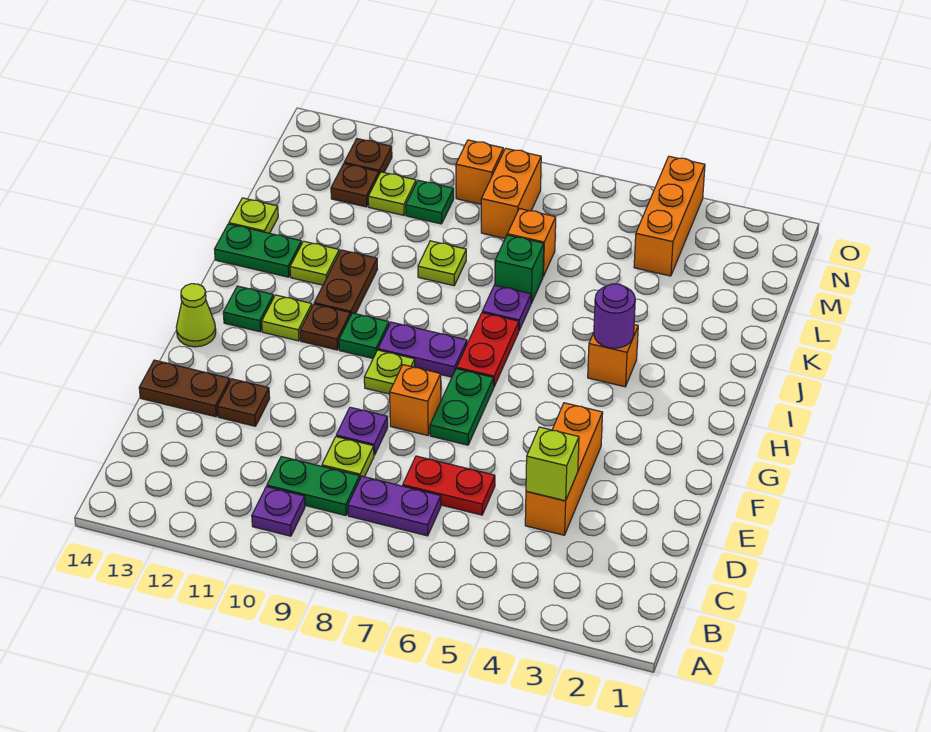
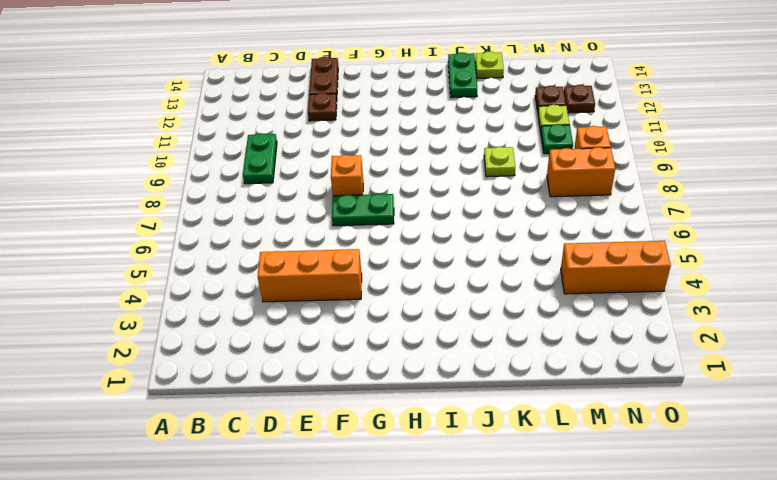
none -> purple plate B10 level 1
none -> purple plate C7:C8 level 1
none -> red plate D6:D7 level 1
none -> lime plate D9 level 1

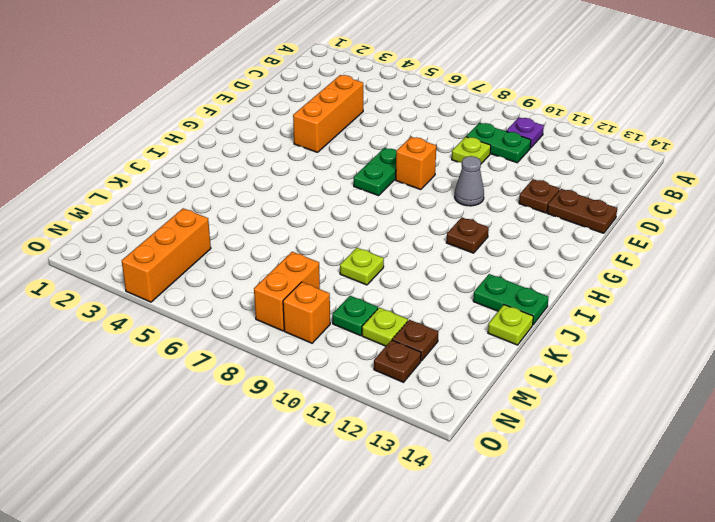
grey cone F10 level 1 -> none
none -> purple plate C7:C8 level 1
none -> red plate D6:D7 level 1
none -> purple plate E9 level 1
none -> lime plate G9 level 1

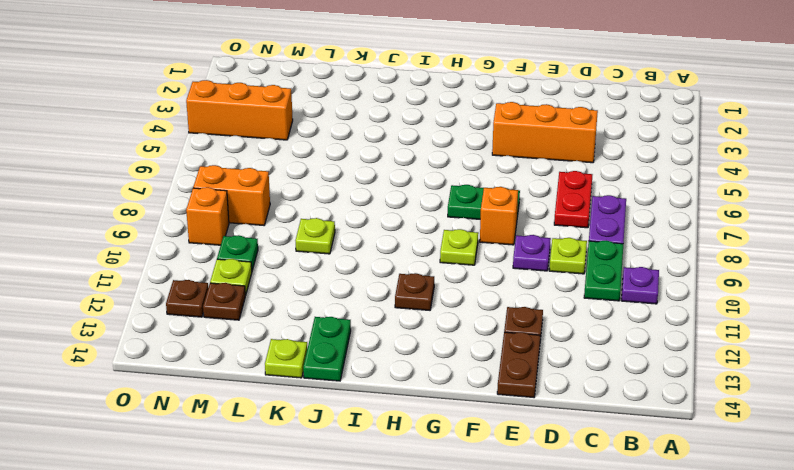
none -> lime cone G14 level 1
none -> red plate H7:I7 level 1
none -> purple plate H8:H9 level 1
none -> green plate H10 level 1

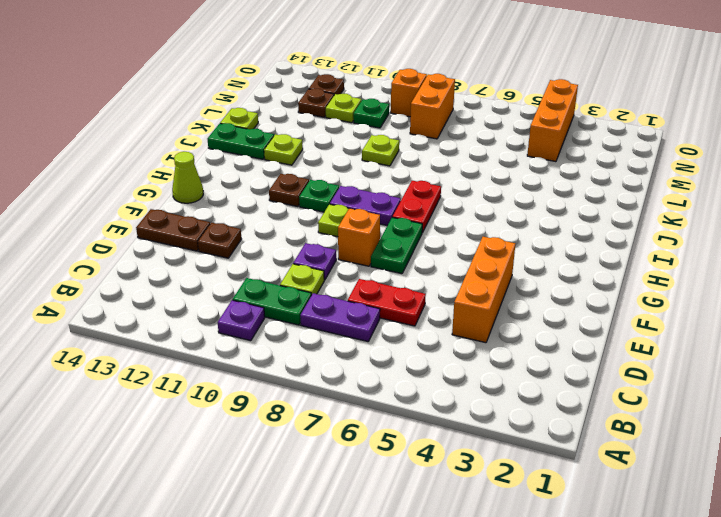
none -> lime plate H12 level 1
none -> green plate H13 level 1
none -> orange brick I4 level 1
none -> brown plate I11:J11 level 1

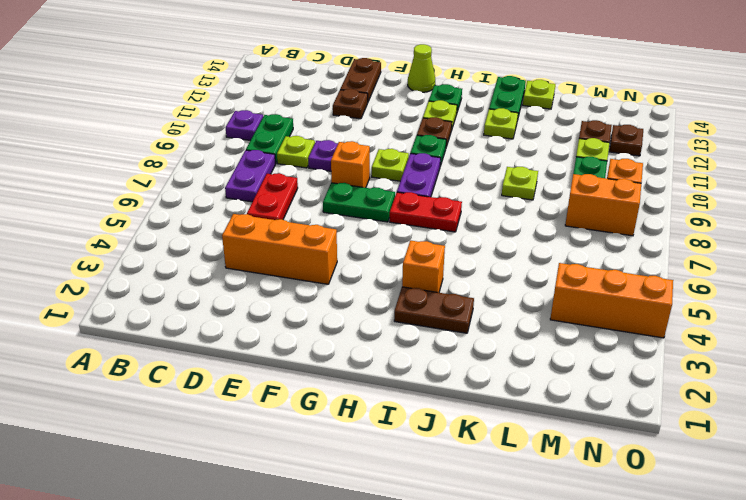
brown plate I3:J3 level 1 -> brown plate I11:J11 level 1
none -> purple plate J7 level 1
none -> green brick K7 level 1
none -> orange brick L7 level 1
none -> lime brick D4 level 2

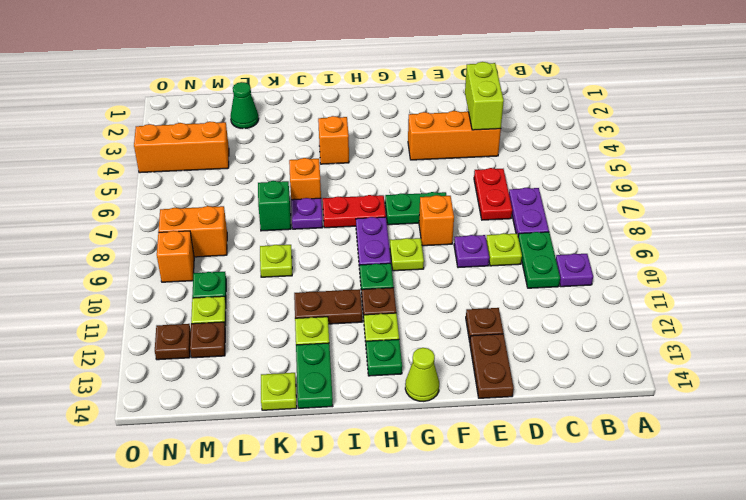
lime brick D3:D4 level 2 -> lime brick D4 level 2
orange brick J6 level 1 -> orange brick L7 level 1
green cone L2 level 1 -> none
none -> purple round brick I4 level 2

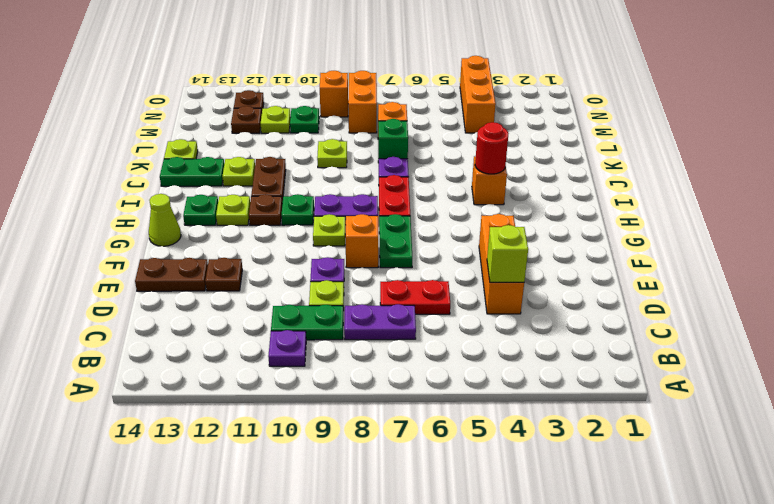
red round brick I4 level 2 -> purple round brick I4 level 2

